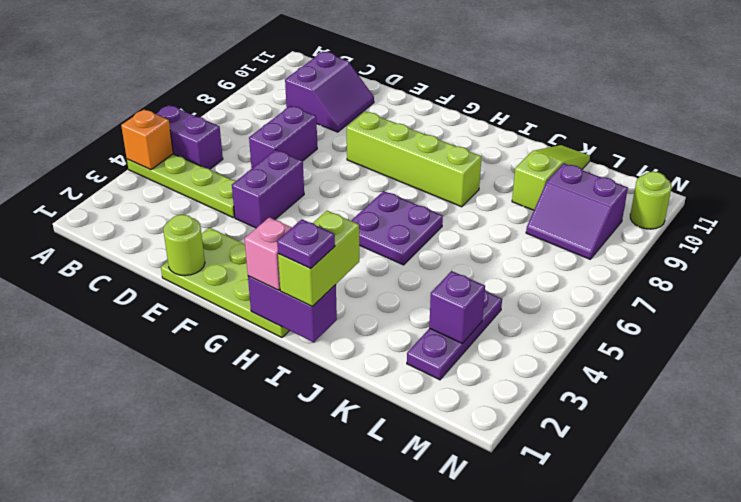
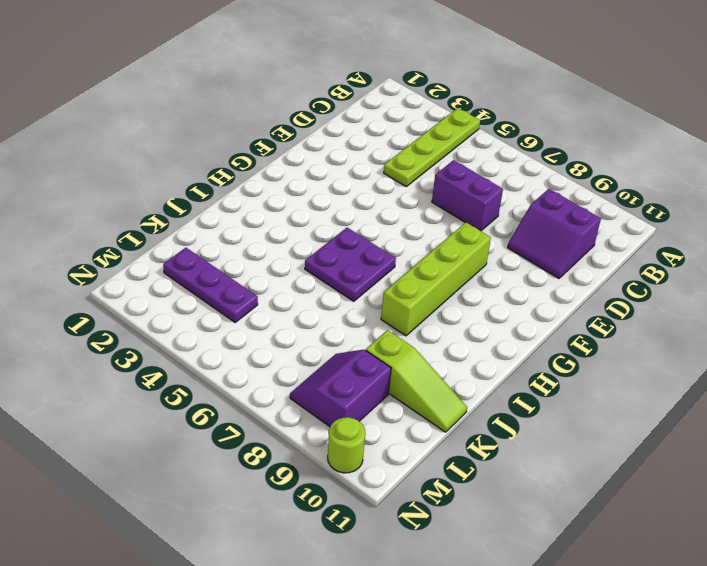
none -> purple brick A5:B5 level 1
none -> lime plate E1:H2 level 1
none -> purple brick E4:E5 level 1

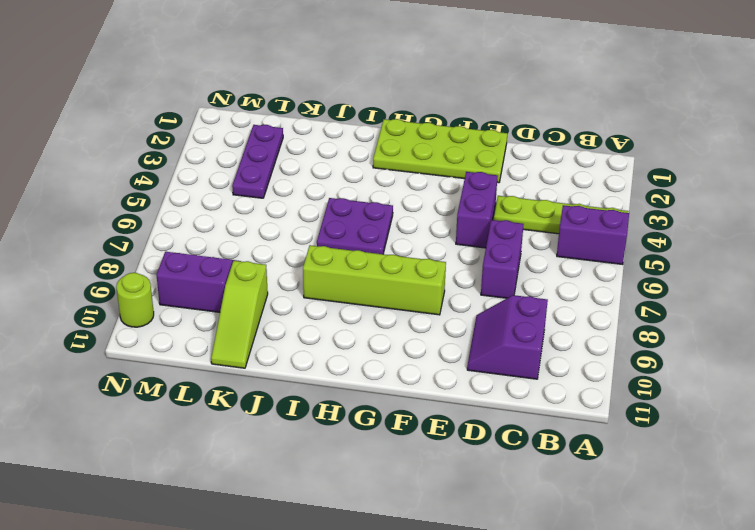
none -> orange brick A4 level 2
none -> lime round brick E1 level 2
none -> purple brick H1:I1 level 2

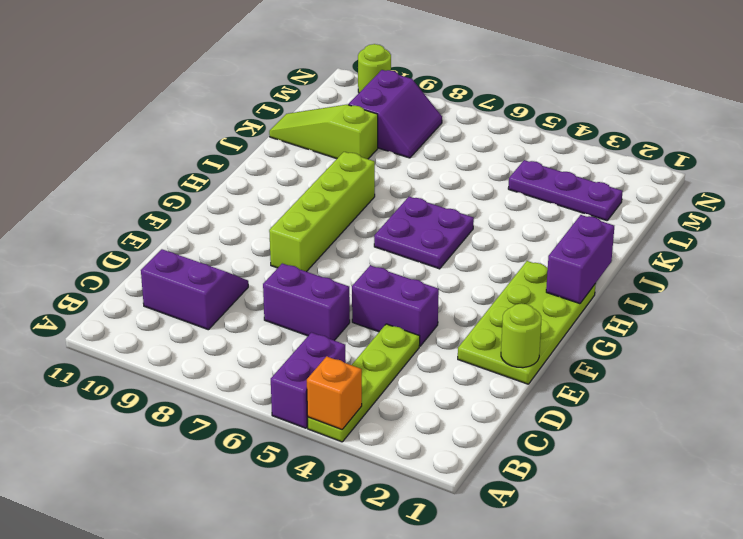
none -> purple brick L3 level 2
none -> pink brick H1 level 3
none -> lime brick I1:I2 level 3

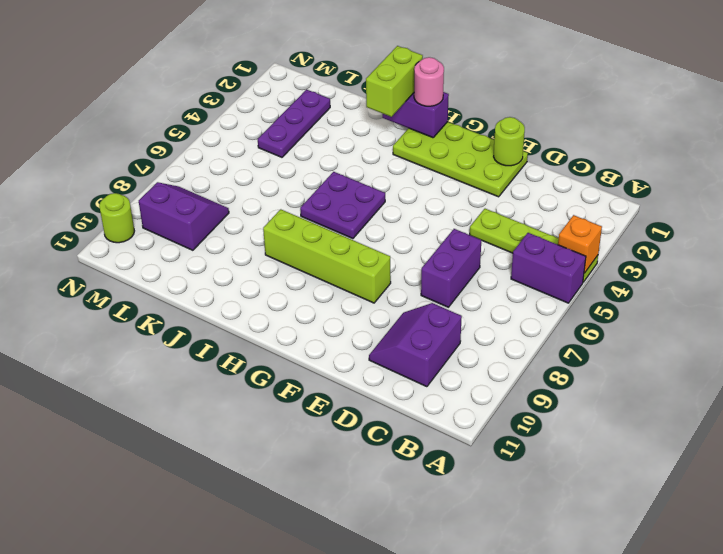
pink round brick H1 level 3 -> pink brick H1 level 3
none -> purple brick E4:E5 level 1
none -> lime slope K9:K11 level 1 top 9
none -> purple brick L3 level 2

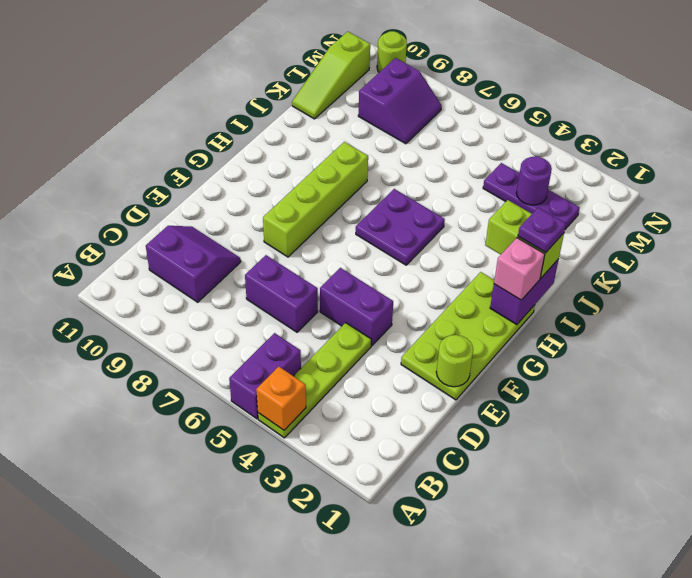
lime slope K11:M11 level 1 top M -> lime slope K9:K11 level 1 top 9
purple round brick L3 level 2 -> purple brick L3 level 2

